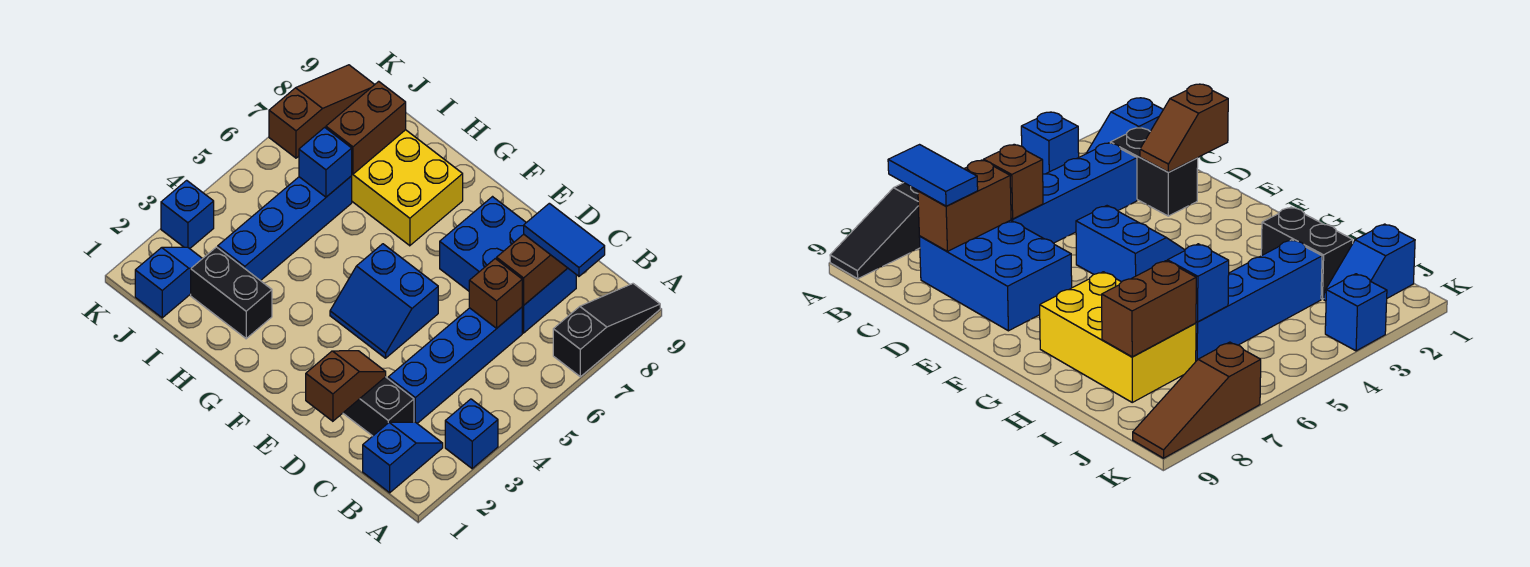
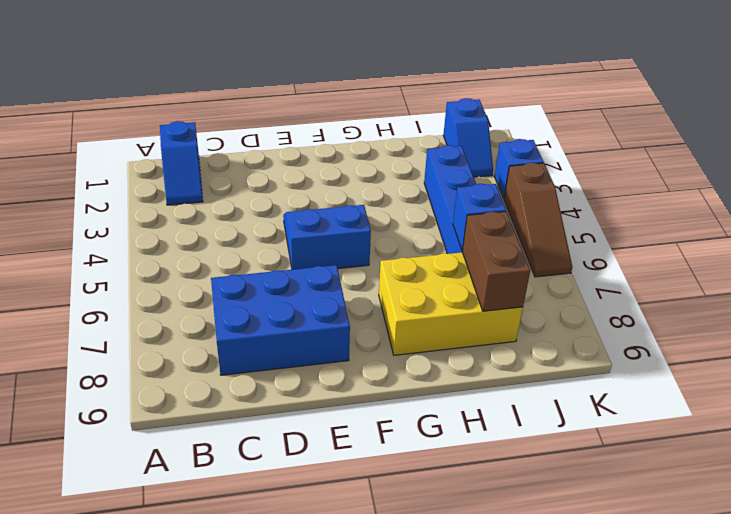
brown slope K4:K6 level 1 top 4 -> brown slope K7:K9 level 1 top 7
none -> blue brick A3 level 1
none -> black slope A7:A9 level 1 top 7
none -> black brick C2:D2 level 1

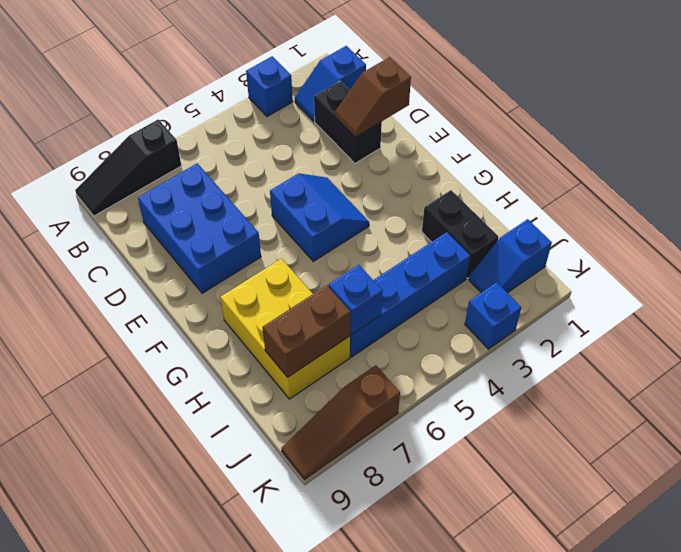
none -> blue brick C3:C6 level 1
none -> brown brick C6 level 2
none -> brown brick C7:C8 level 2

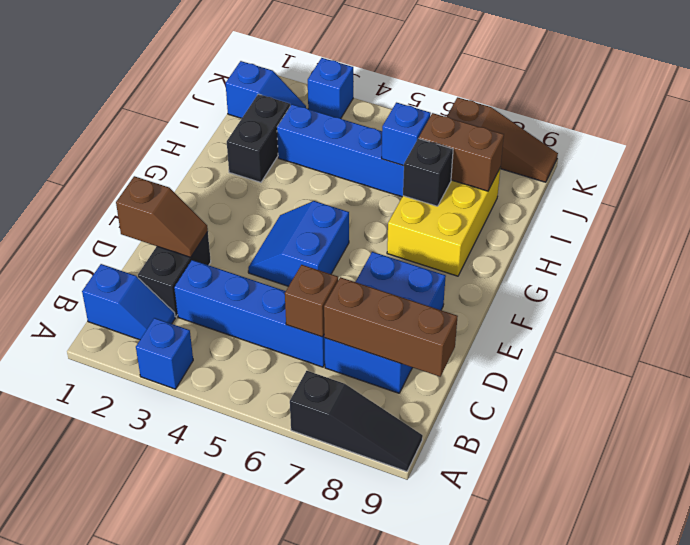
brown brick C7:C9 level 2 -> brown brick C7:C8 level 2
black brick H7 level 2 -> none
none -> blue tile B8:C8 level 3

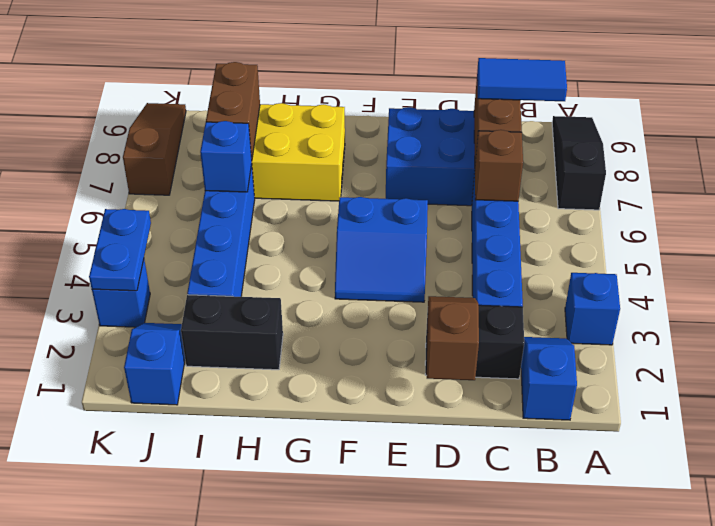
blue plate K3:K4 level 2 -> none

